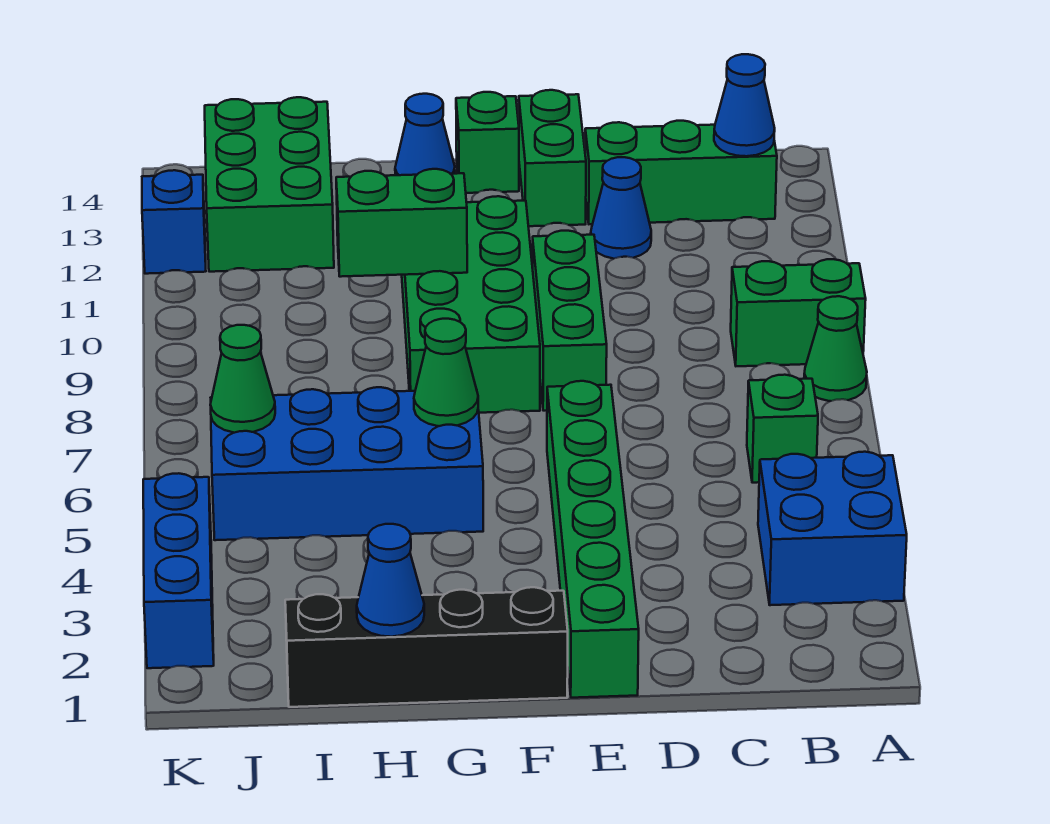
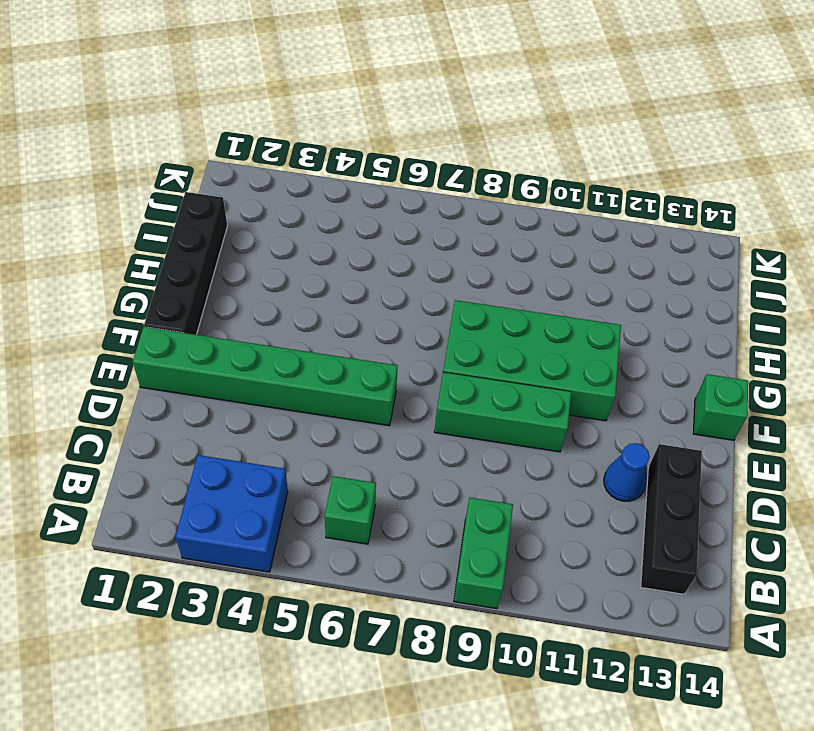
black brick B13:D13 level 1 -> green brick B13:D13 level 1
none -> green cone A8 level 1
none -> green brick E13:E14 level 1
none -> blue brick G5:J6 level 1

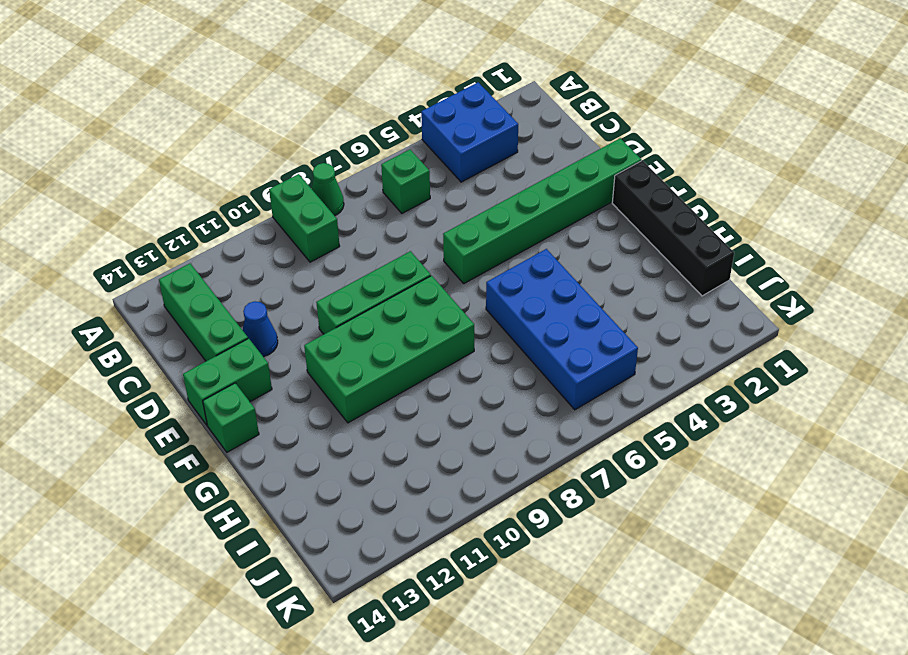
none -> blue cone G14 level 1
none -> green brick I12:J14 level 1
none -> blue brick K2:K4 level 1

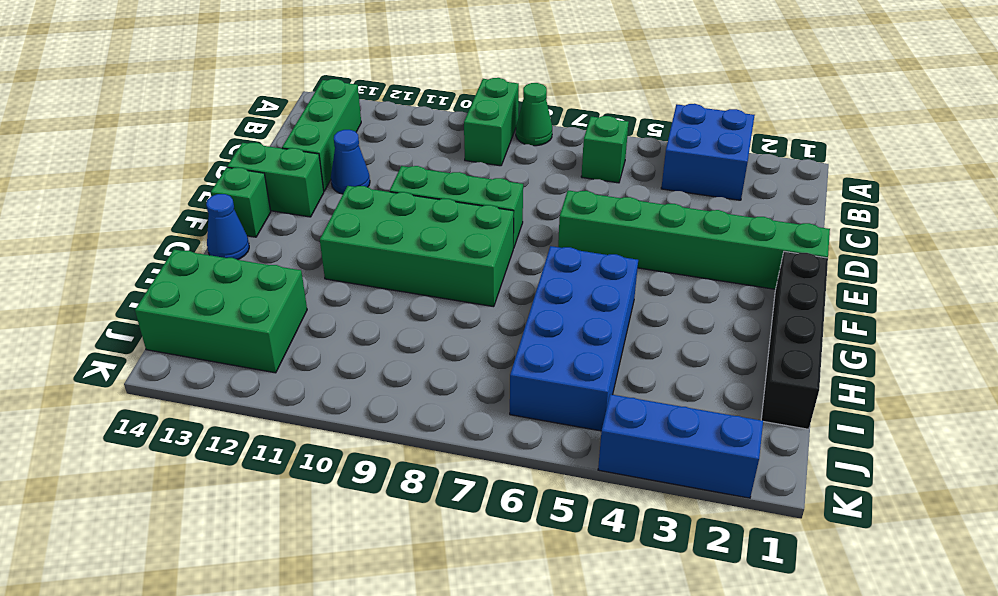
none -> blue brick K12 level 1
none -> blue cone B13 level 2
none -> green cone G6 level 2

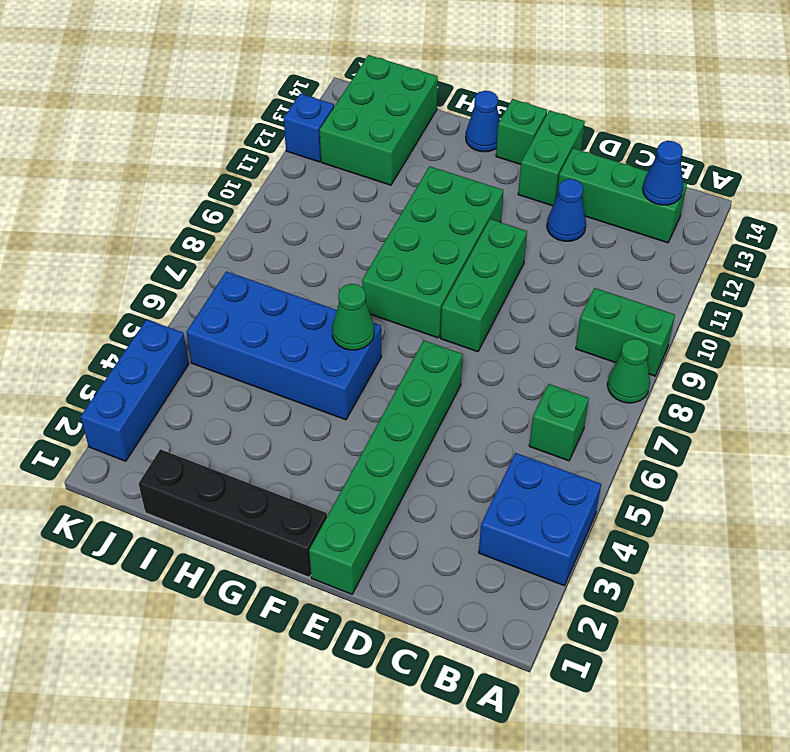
none -> green brick G10:H10 level 2
none -> blue cone H1 level 2
none -> green cone J6 level 2

